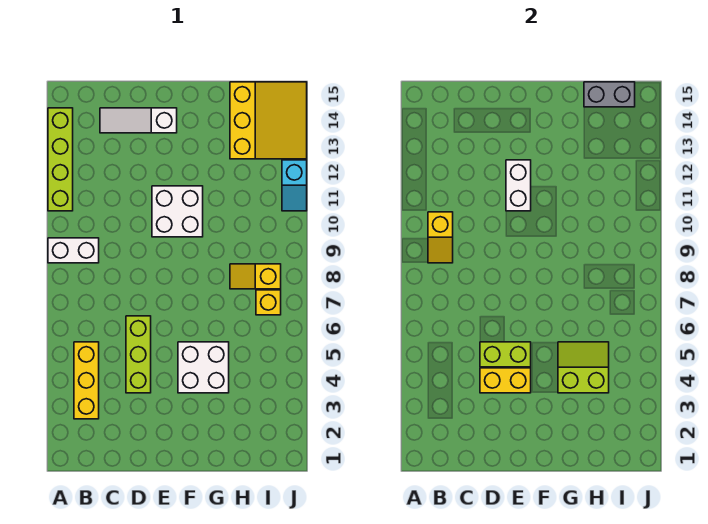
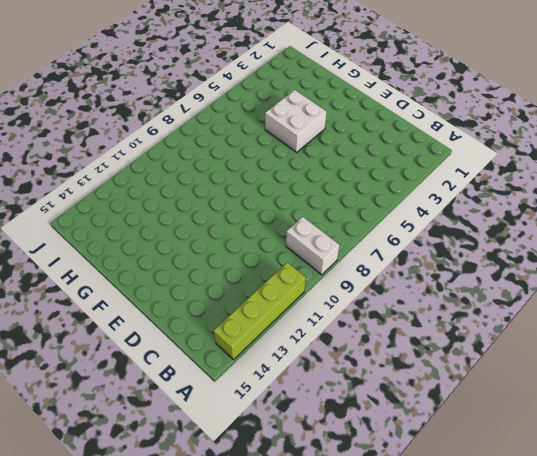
none -> yellow brick B3:B5 level 1
none -> white slope C14:E14 level 1 top E
none -> lime brick D4:D6 level 1

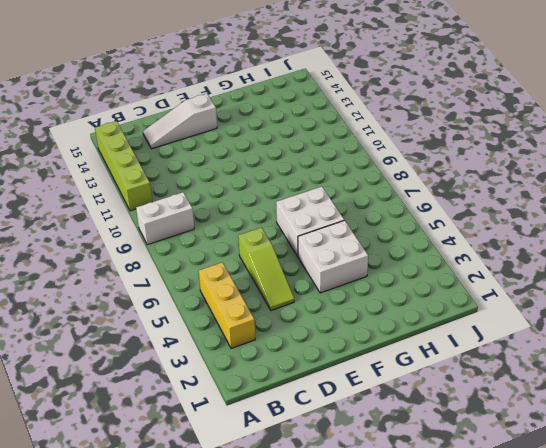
lime slope D4:D6 level 1 top 6 -> lime brick D4:D6 level 1
white brick F6:G7 level 1 -> white brick E10:F11 level 1
none -> yellow slope H8:I8 level 1 top I
none -> yellow slope H13:J15 level 1 top H
none -> yellow brick I7 level 1

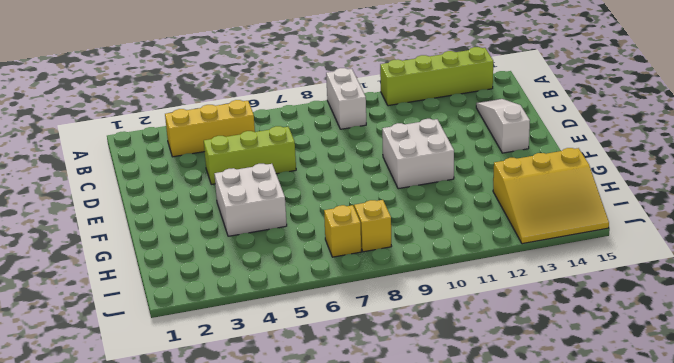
none -> cyan slope J11:J12 level 1 top 12
none -> yellow slope B9:B10 level 2 top 10
none -> yellow brick D4:E4 level 2

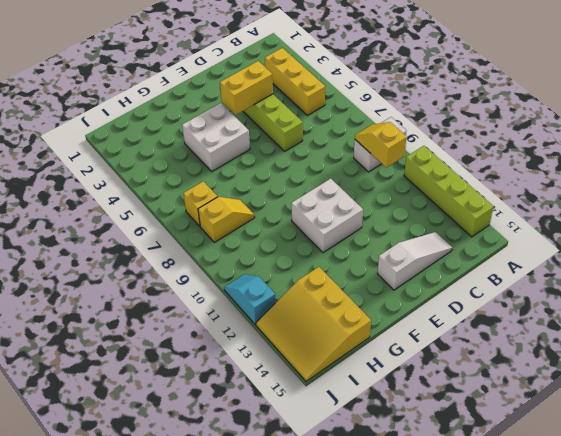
none -> lime brick D5:E5 level 2
none -> white brick E11:E12 level 2
none -> lime slope G4:H5 level 2 top 4

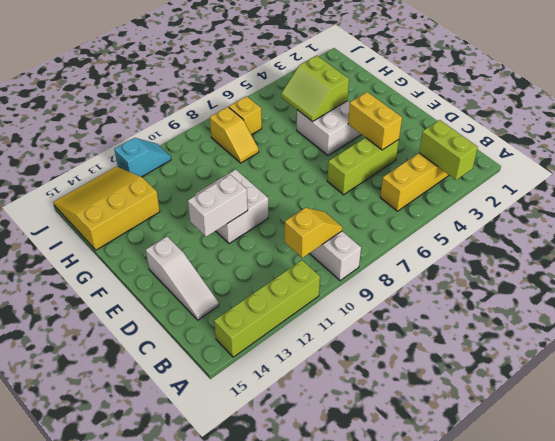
lime brick A3:B3 level 2 -> lime brick D5:E5 level 2
none -> grey brick H15:I15 level 2

